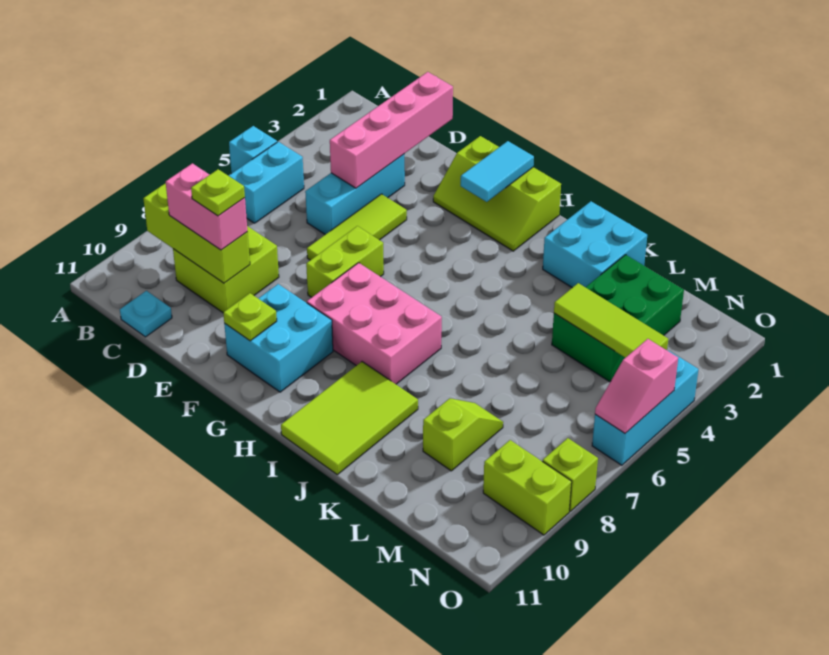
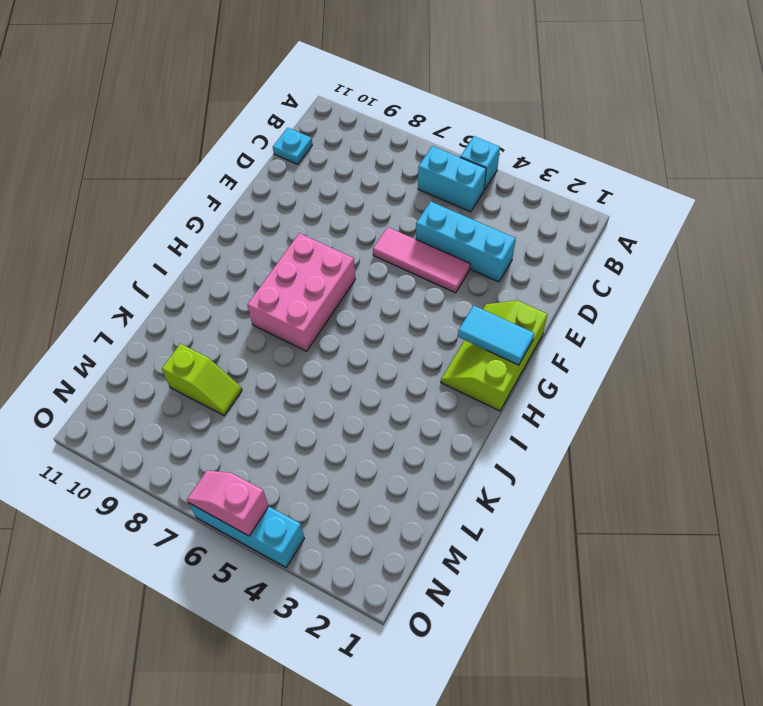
pink tile E4:E6 level 1 -> lime tile E4:E6 level 1
none -> lime brick C8:D9 level 1
none -> lime brick F6:F7 level 1
none -> cyan brick F9:G10 level 1

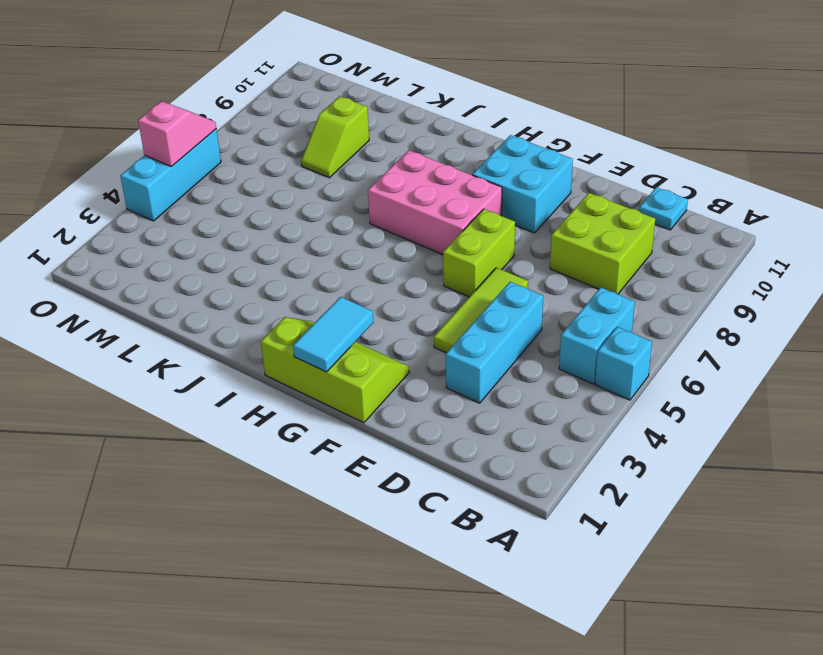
none -> lime tile I9:J11 level 1
none -> cyan brick J1:K2 level 1
none -> green brick L2:M4 level 1

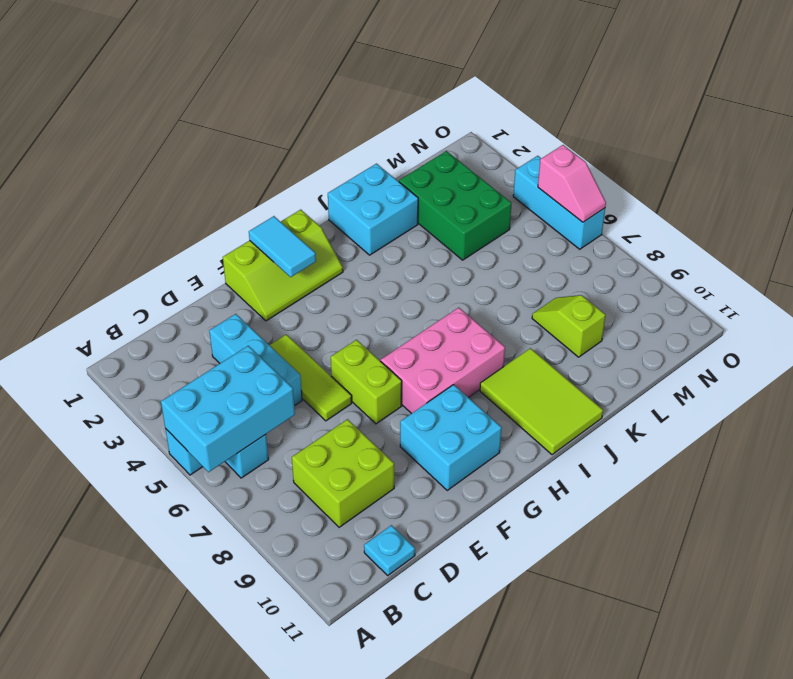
cyan brick A5:C6 level 2 -> none
none -> lime brick N9:O9 level 1
none -> lime brick O8 level 1
none -> lime brick B9:D9 level 2

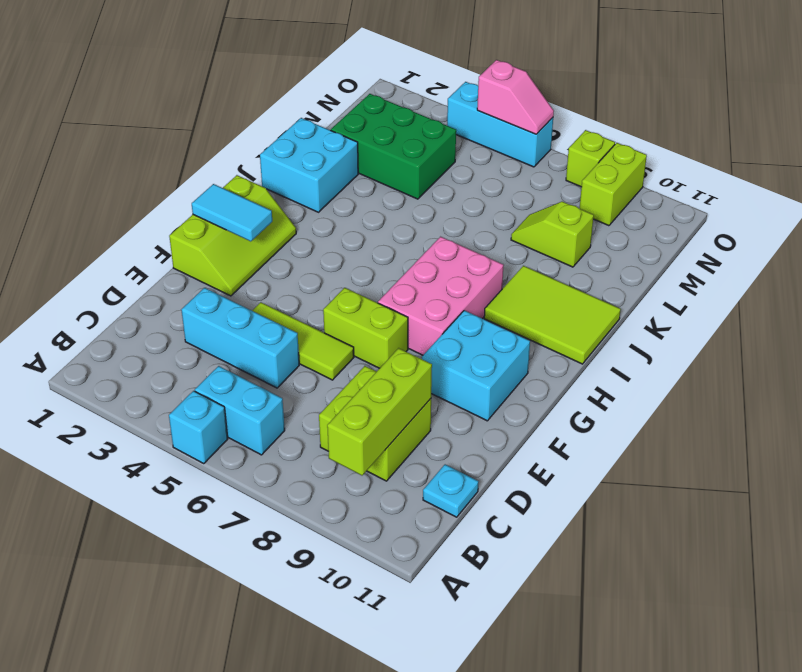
none -> pink brick D1:D4 level 2
none -> lime plate F10 level 2
none -> lime tile L4:N4 level 2

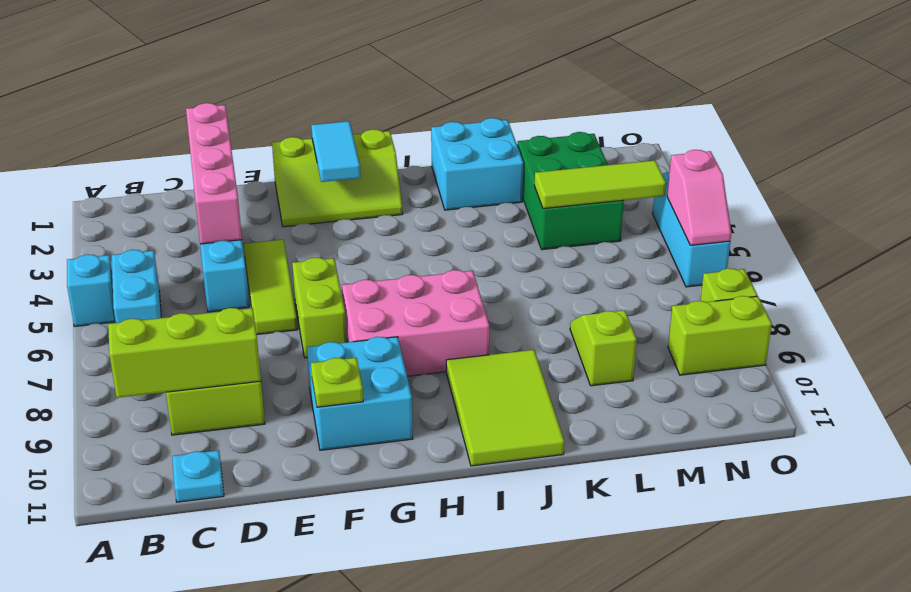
none -> pink brick C9:D9 level 3
none -> lime plate D9 level 4

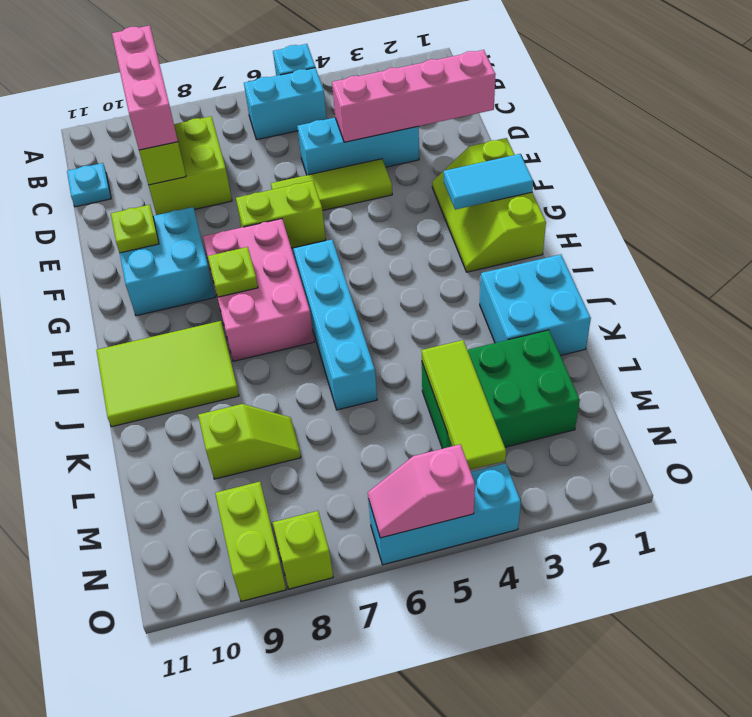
pink brick B9:D9 level 3 -> pink brick C9:D9 level 3
cyan brick H6:K6 level 1 -> none
lime plate H8 level 2 -> lime plate D9 level 4

